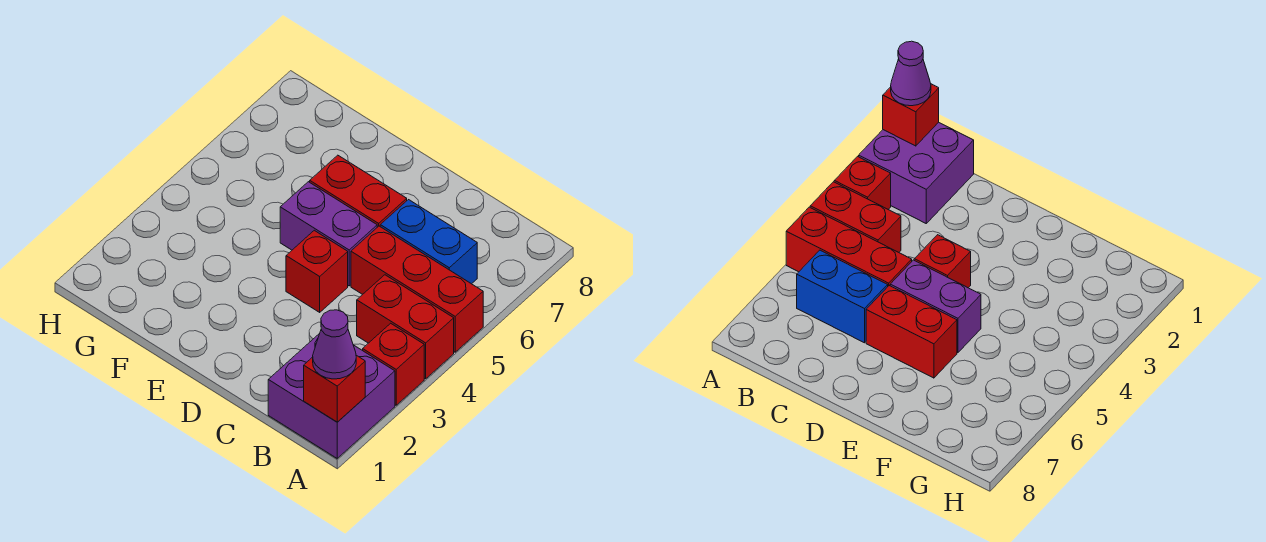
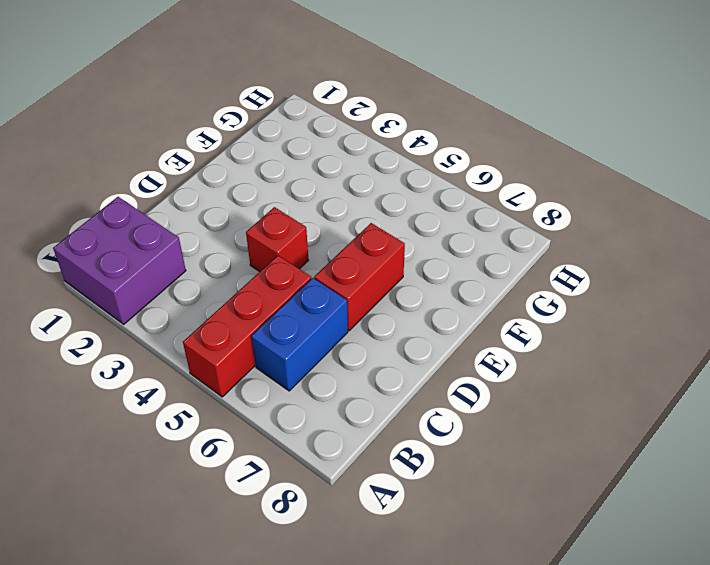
none -> red brick A3 level 1
none -> red brick A4:B4 level 1

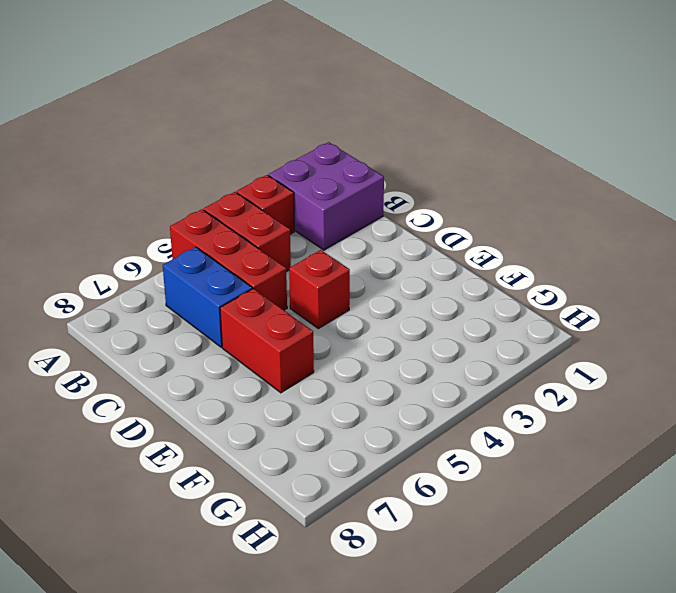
none -> purple brick D5:E5 level 1
none -> red brick A1 level 2

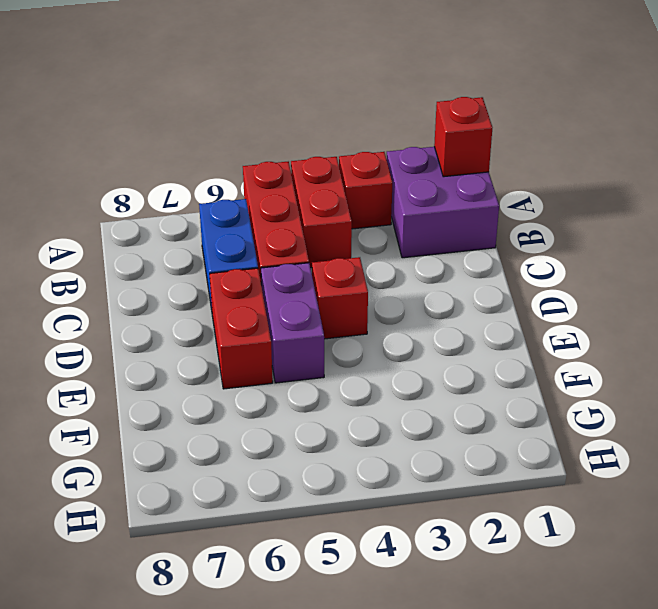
none -> purple cone A1 level 3

